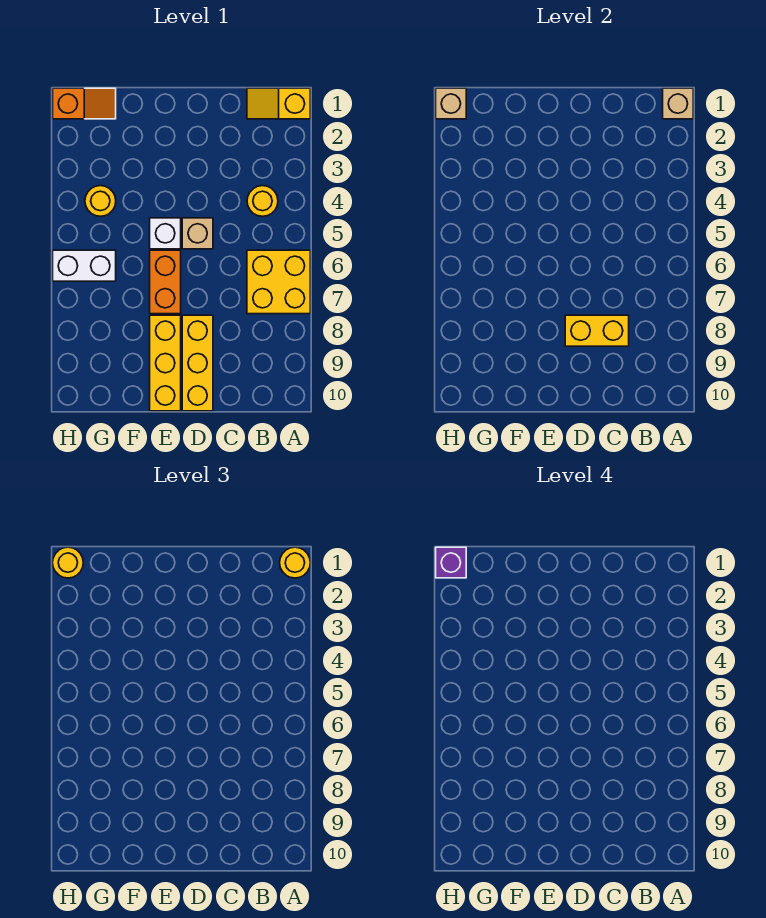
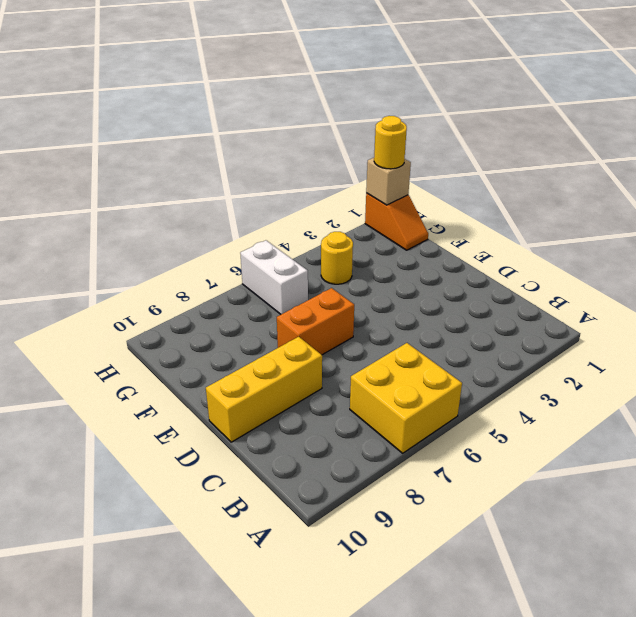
none -> yellow slope A1:B1 level 1 top A
none -> yellow round brick B4 level 1
none -> tan brick D5 level 1

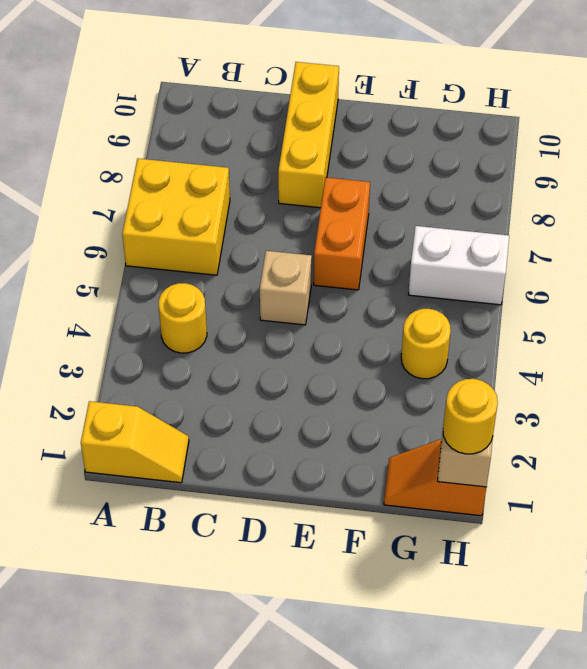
none -> white brick E5 level 1
none -> yellow brick E8:E10 level 1
none -> tan brick A1 level 2

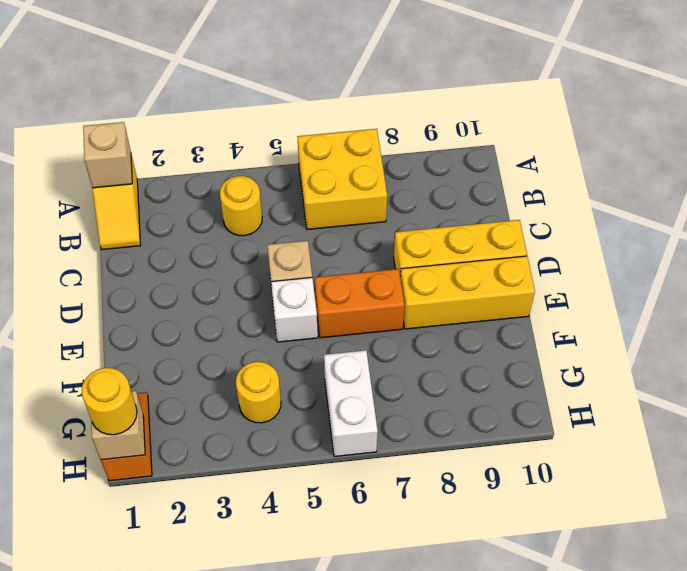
none -> yellow brick C8:D8 level 2
none -> yellow round brick A1 level 3
none -> purple brick H1 level 4

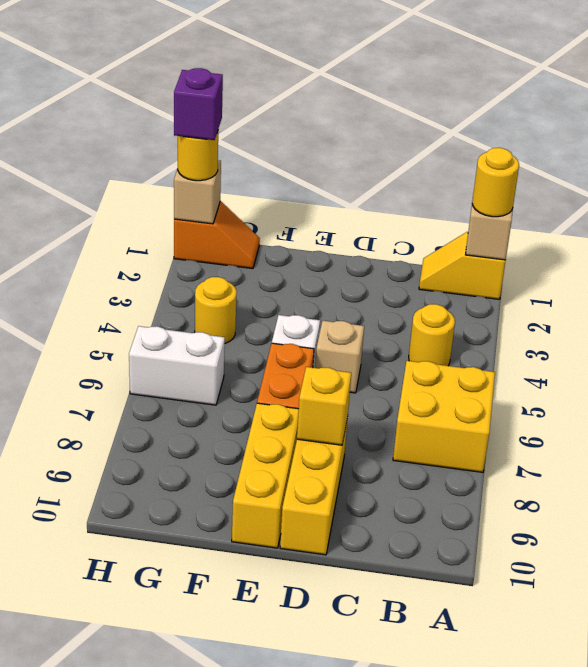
yellow brick D8 level 2 -> yellow brick C8:D8 level 2

